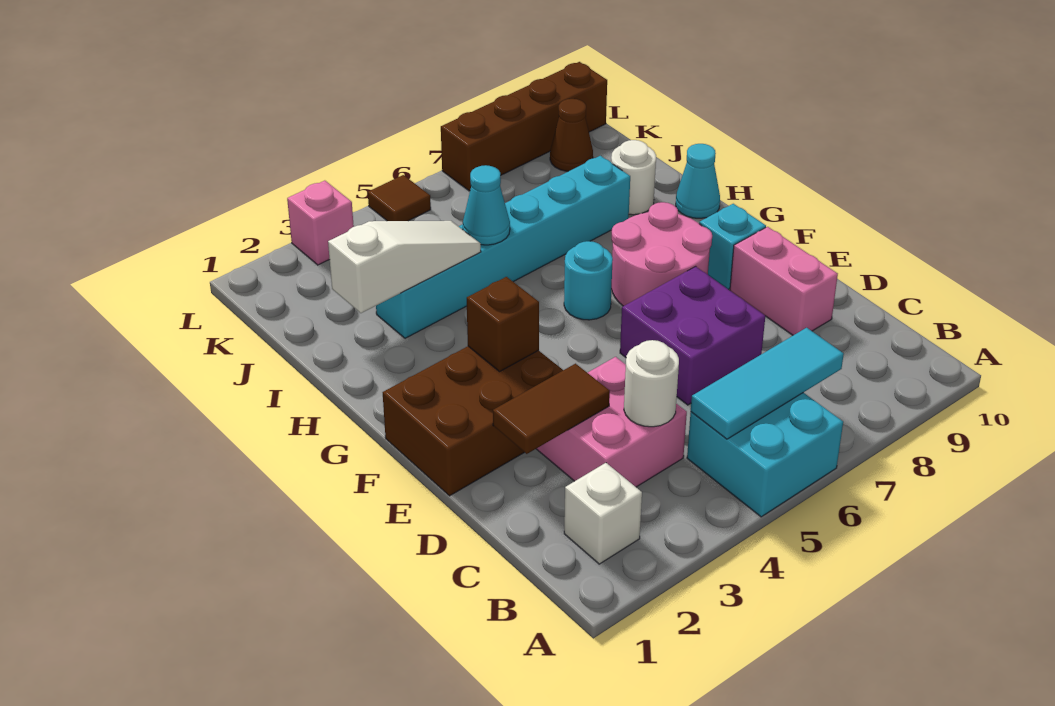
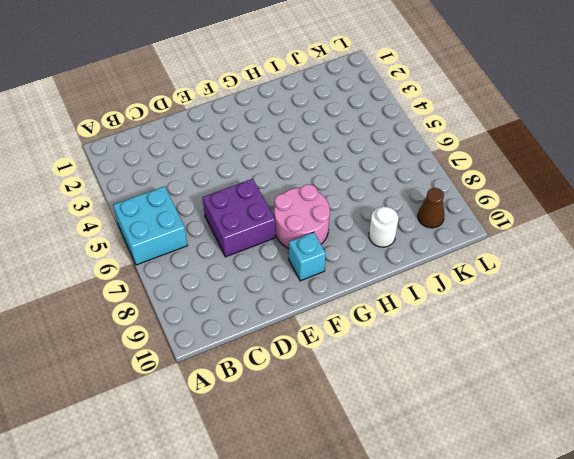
none -> white brick B2 level 1
none -> pink brick C3:D4 level 1
none -> pink brick D9:E9 level 1

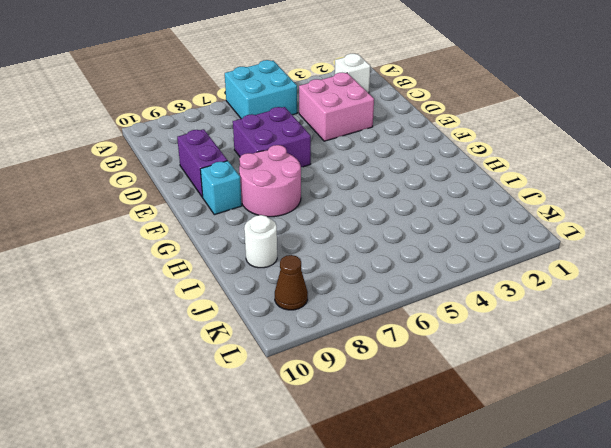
purple brick D9:E9 level 1 -> pink brick D9:E9 level 1
none -> brown brick E1:F3 level 1
none -> cyan round brick G6 level 1
none -> cyan cone H10 level 1

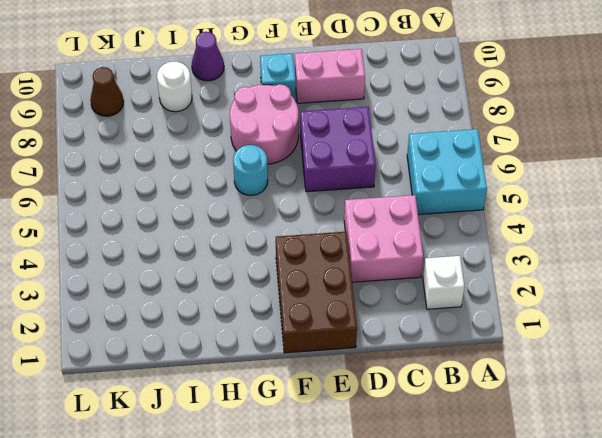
purple cone H10 level 1 -> cyan cone H10 level 1
none -> cyan brick I3:I8 level 1
none -> pink brick L3 level 1
none -> brown tile L5 level 1

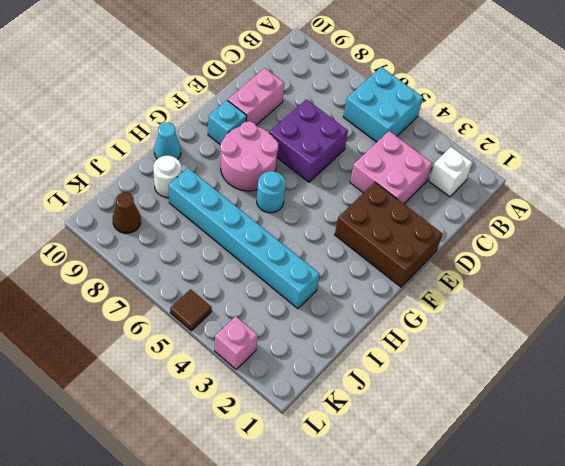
none -> brown brick L7:L10 level 1
none -> cyan tile B5:B7 level 2
none -> white round brick C4 level 2

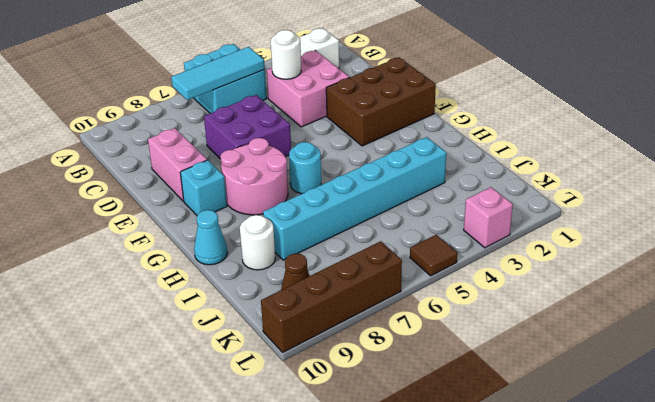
none -> brown tile D2:D3 level 2
none -> brown brick F3 level 2
none -> white slope I2:I4 level 2 top 2

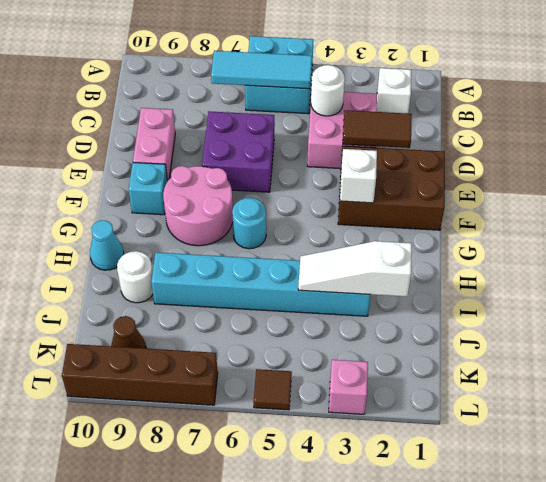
white brick F3 level 2 -> brown brick F3 level 2
none -> cyan cone I5 level 2

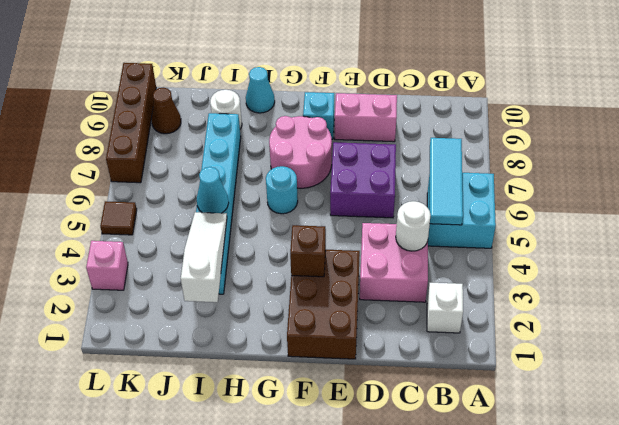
none -> brown tile D2:D3 level 2

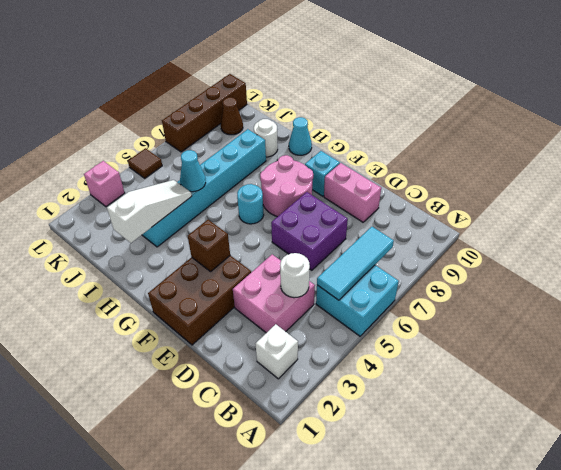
none -> brown tile D2:D3 level 2

